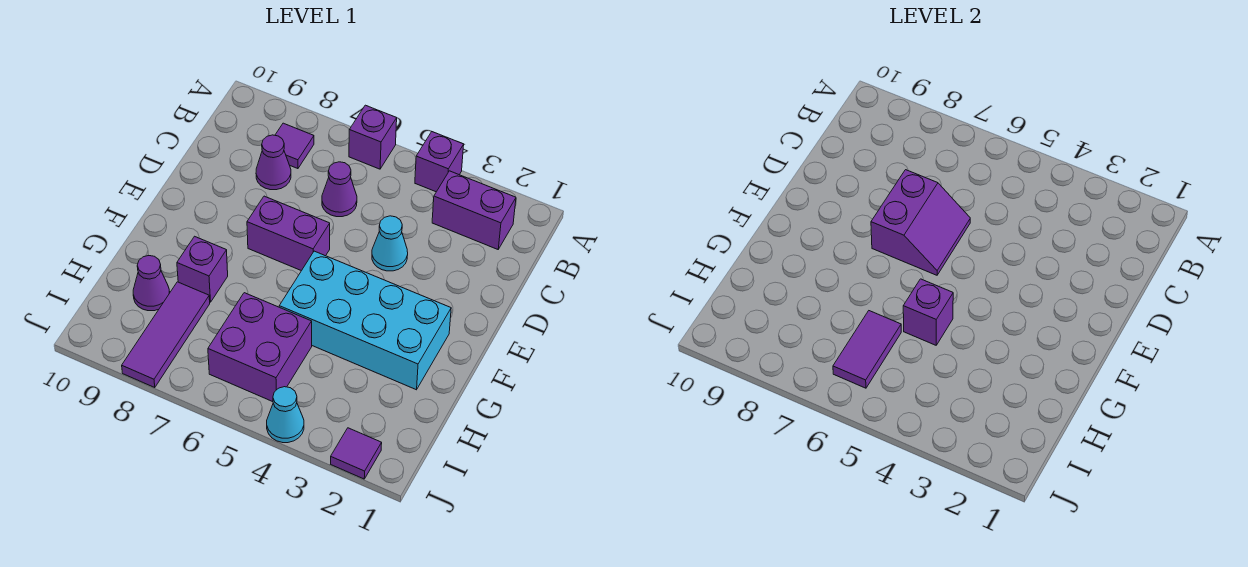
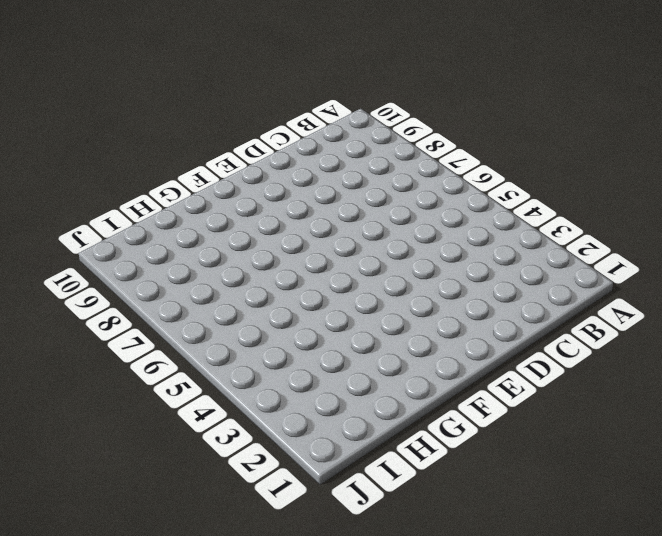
none -> purple brick A4 level 1
none -> purple brick A6 level 1
none -> purple brick B2:B3 level 1

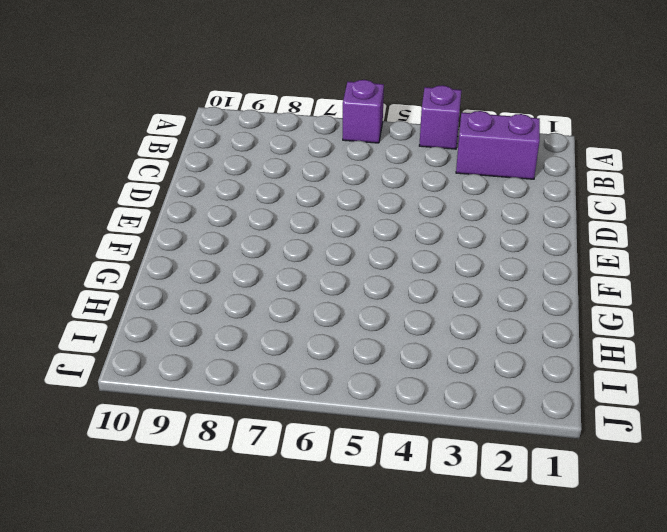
none -> purple tile B8 level 1
none -> purple cone C6 level 1
none -> purple cone C8 level 1

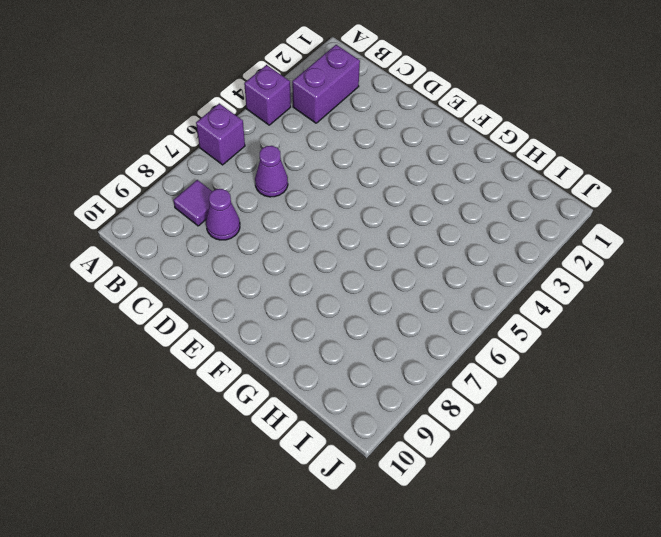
none -> cyan cone D4 level 1
none -> purple brick E6:E7 level 1
none -> cyan brick F2:G5 level 1

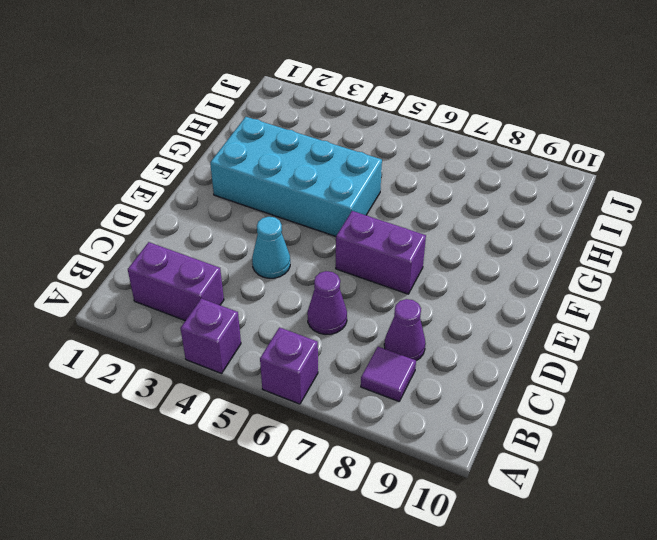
none -> purple brick G8 level 1
none -> purple brick H5:I6 level 1
none -> purple tile H8:J8 level 1

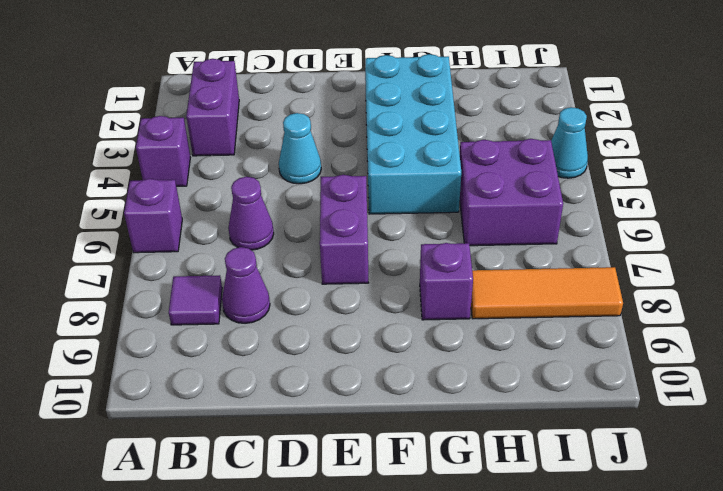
orange tile H8:J8 level 1 -> purple tile H8:J8 level 1
none -> purple cone H9 level 1
none -> purple tile J2 level 1
none -> purple slope D6:E7 level 2 top 7

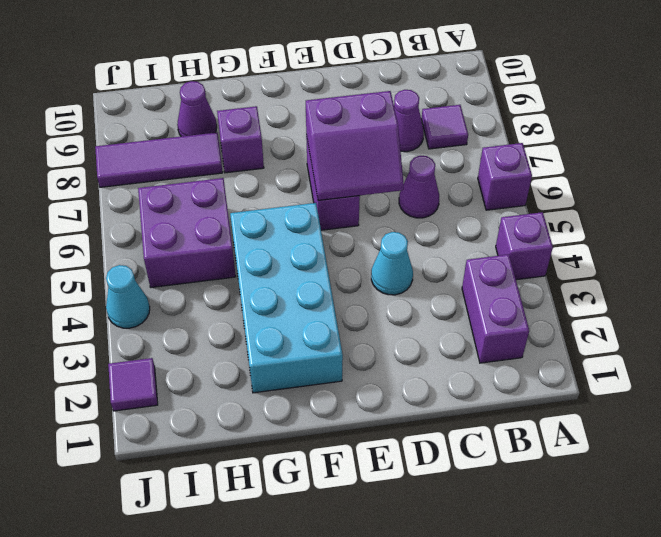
none -> purple brick G5 level 2
none -> purple tile H6:I6 level 2

